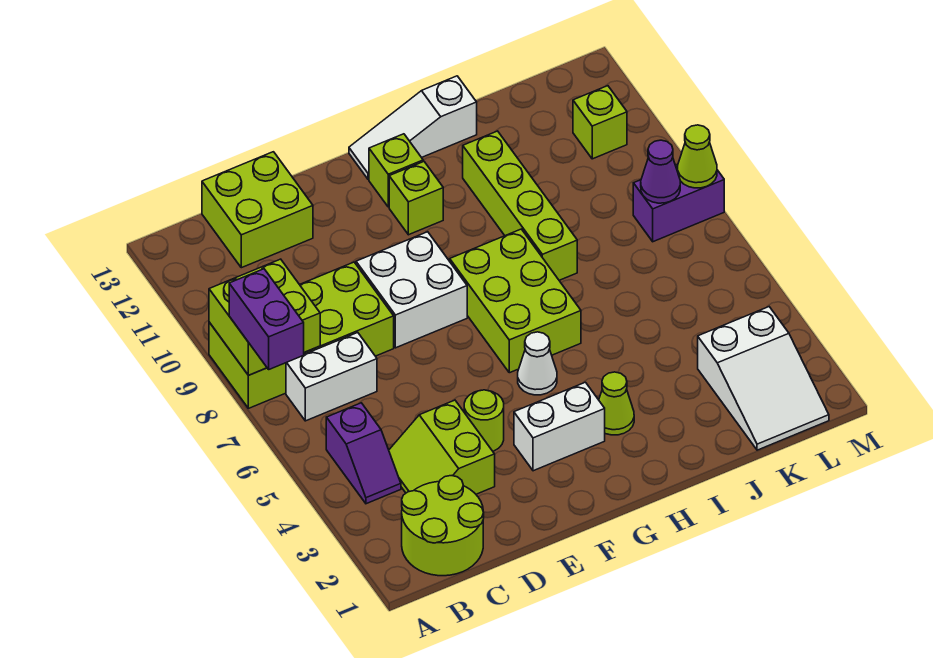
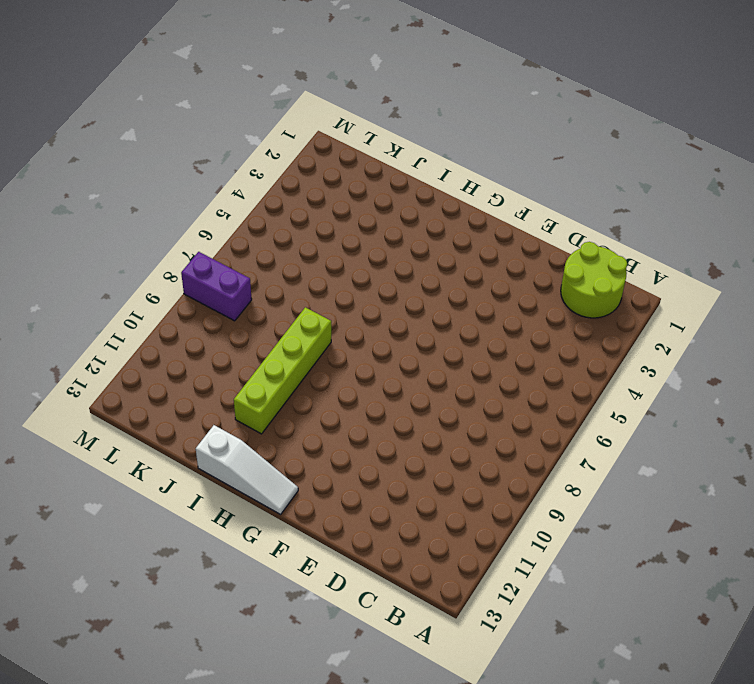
none -> lime brick A8:D9 level 1
none -> purple slope B4:B5 level 1 top 5
none -> white brick B7:C7 level 1

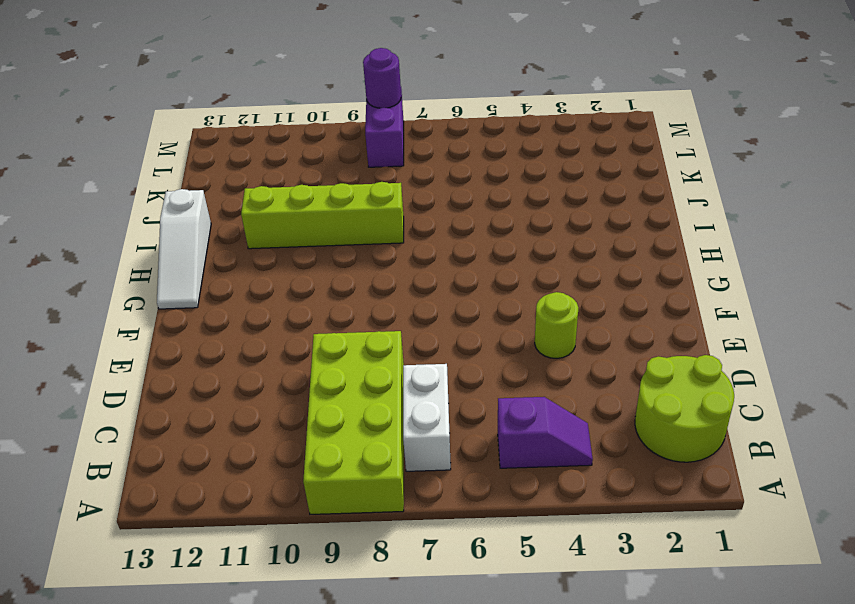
purple round brick M8 level 2 -> lime cone M8 level 2
none -> lime slope C3:D4 level 1 top D
none -> lime brick C12:D13 level 1
none -> white brick E8:F9 level 1

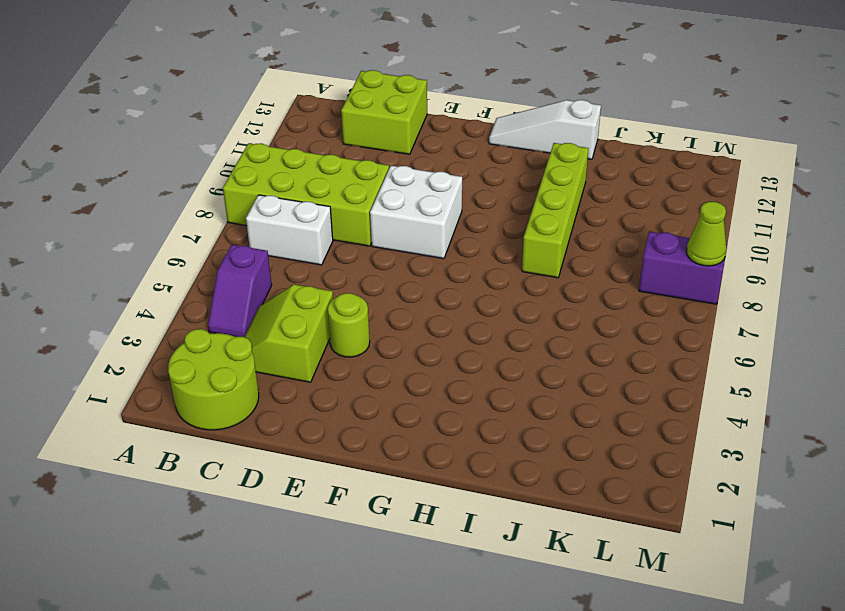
none -> white brick F3:G3 level 1
none -> white cone G5 level 1
none -> lime brick G6:H8 level 1

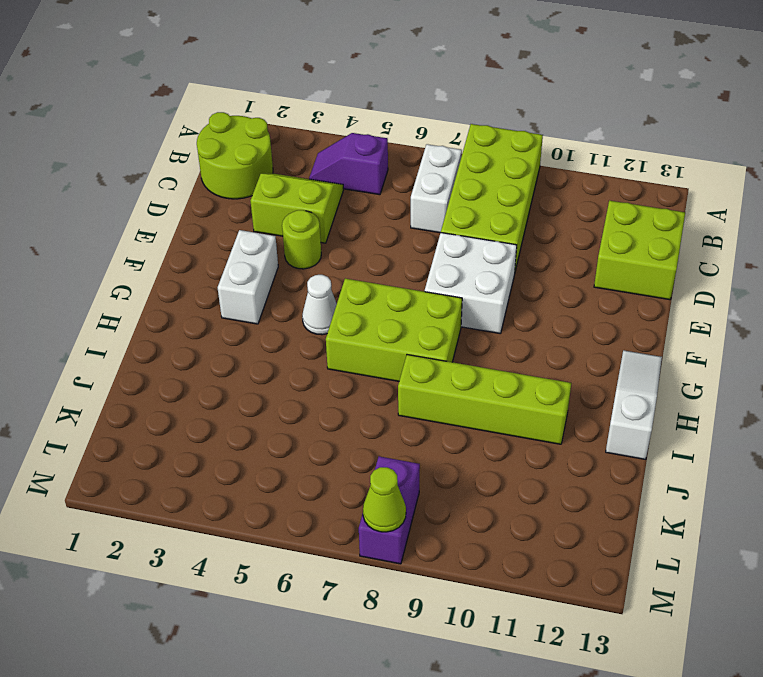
none -> lime brick G11 level 1
none -> lime brick G12 level 1
none -> lime cone H3 level 1

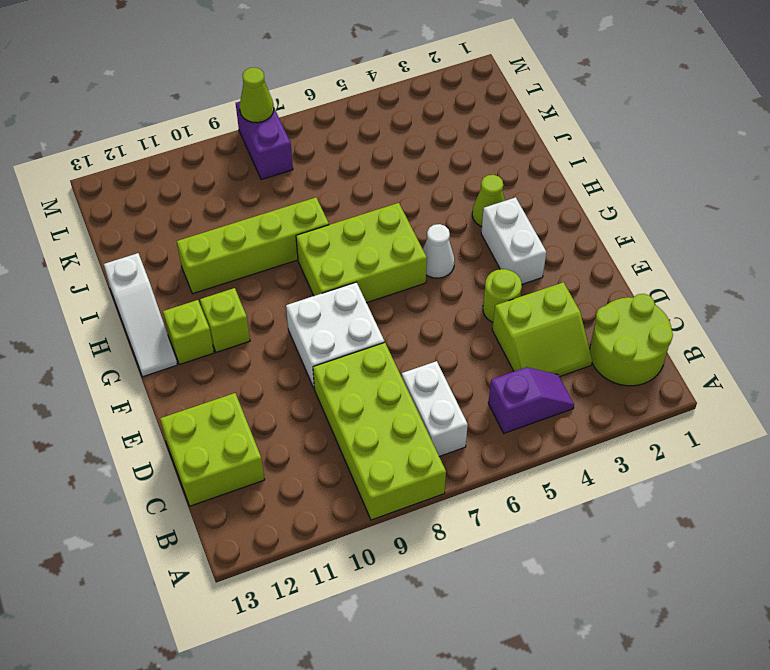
none -> white slope K1:L3 level 1 top 3
none -> lime brick L11 level 1
none -> lime brick A8:B9 level 2

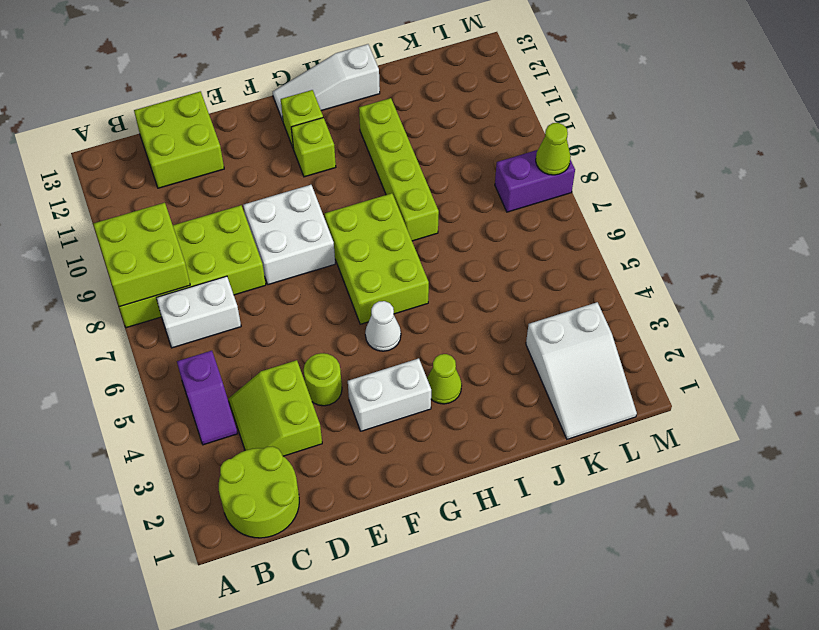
none -> lime brick L11 level 1
none -> purple cone L8 level 2
none -> purple brick A7:A8 level 3

